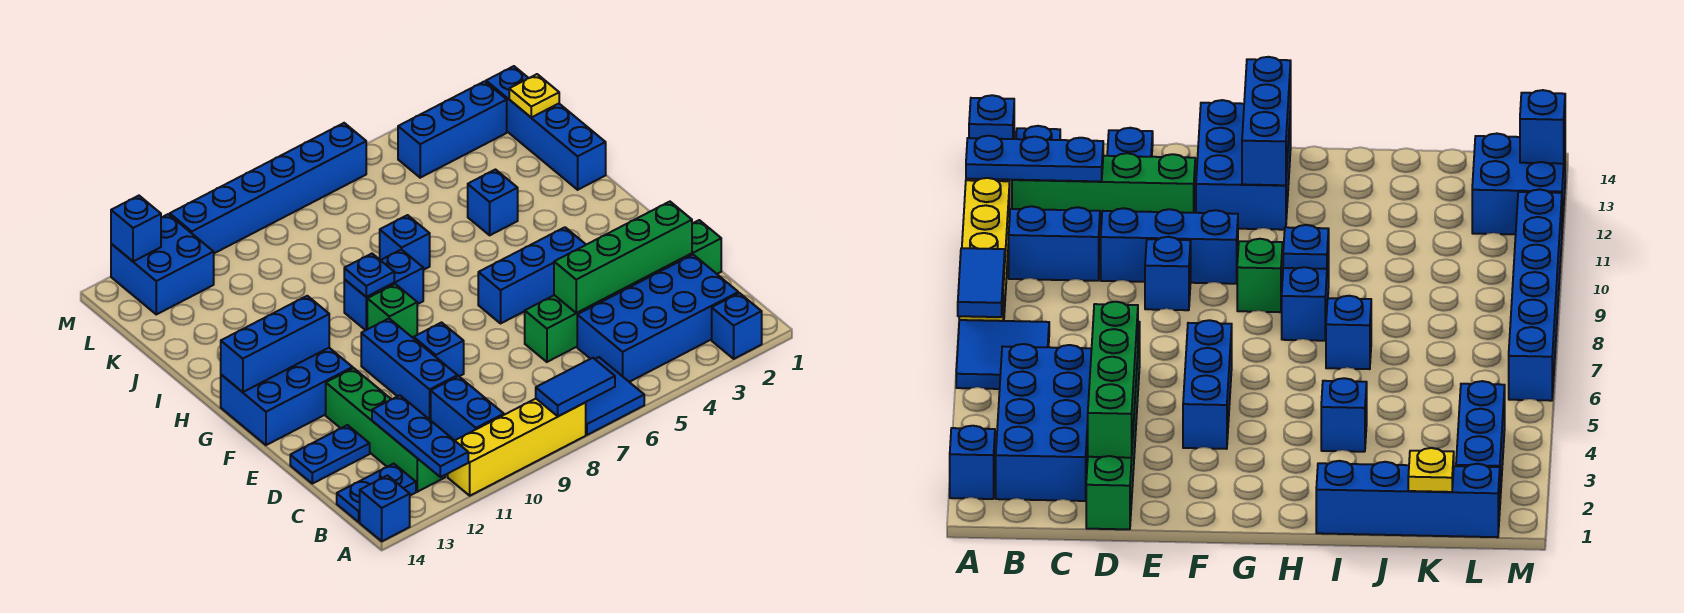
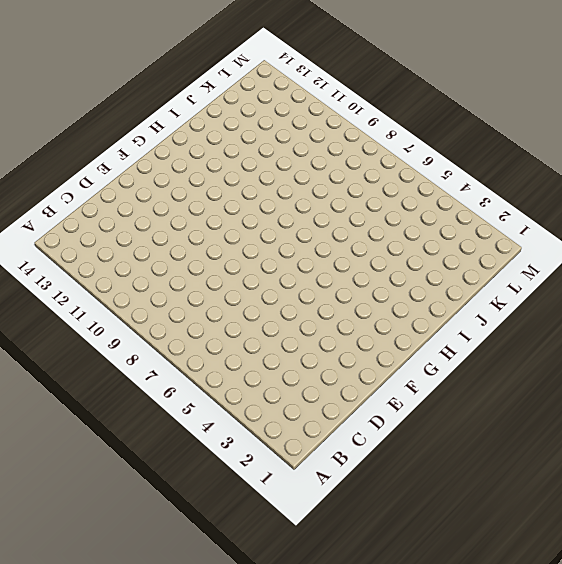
none -> blue brick A2 level 1
none -> blue tile A6:B7 level 1
none -> yellow brick A8:A11 level 1

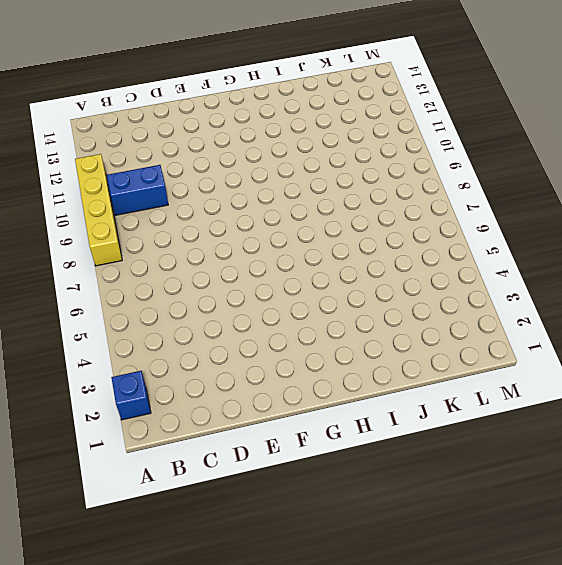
none -> blue tile A6:B7 level 1
none -> blue brick A14 level 1
none -> blue brick B2:C5 level 1

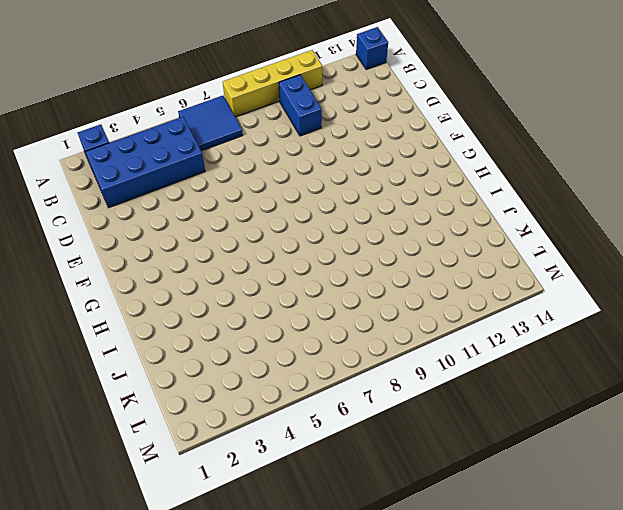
none -> green brick B12:E12 level 1
none -> blue plate B13:B14 level 1
none -> green brick D1:D6 level 1

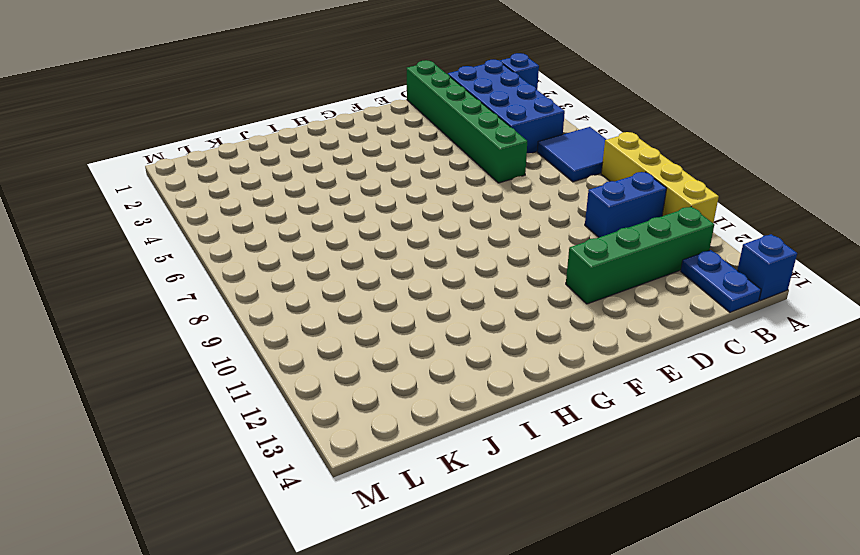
none -> blue brick D10:F10 level 1
none -> blue plate D13:D14 level 1
none -> blue brick E9 level 1

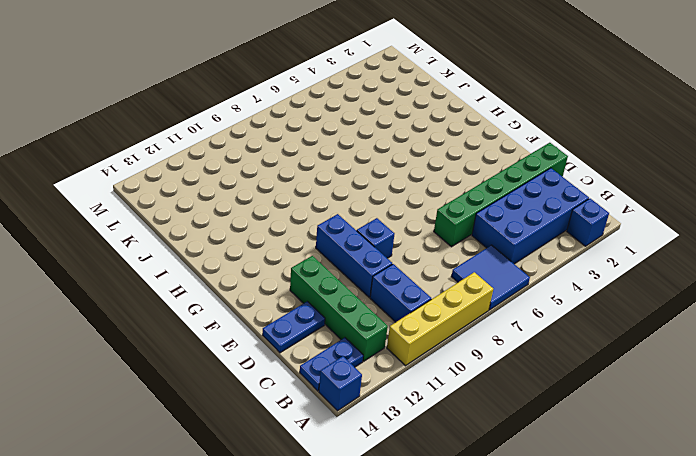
none -> blue brick F4:F6 level 1
none -> blue brick F12:G14 level 1
none -> green brick G9 level 1

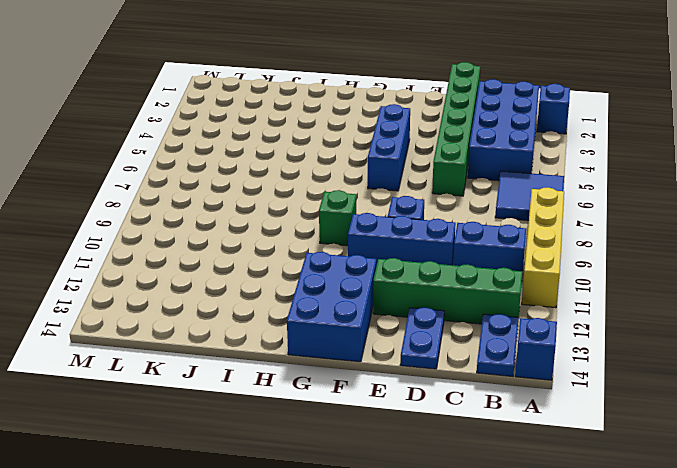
none -> blue brick H8:H9 level 1
none -> blue brick I1:L1 level 1
none -> blue brick I4 level 1

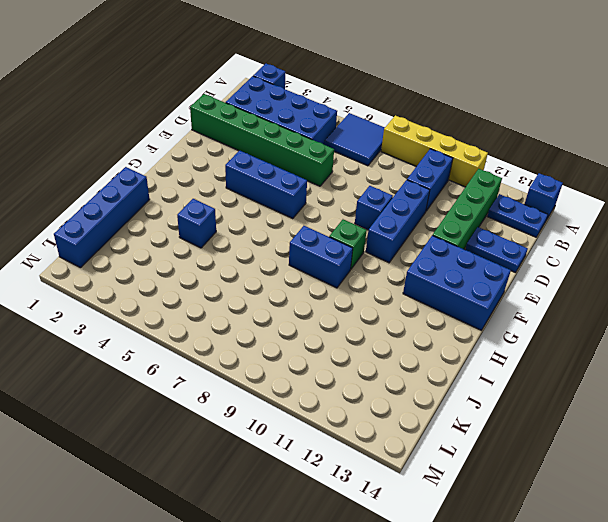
none -> blue brick I7 level 1
none -> blue brick L2:L4 level 1
none -> blue brick L12:M13 level 1

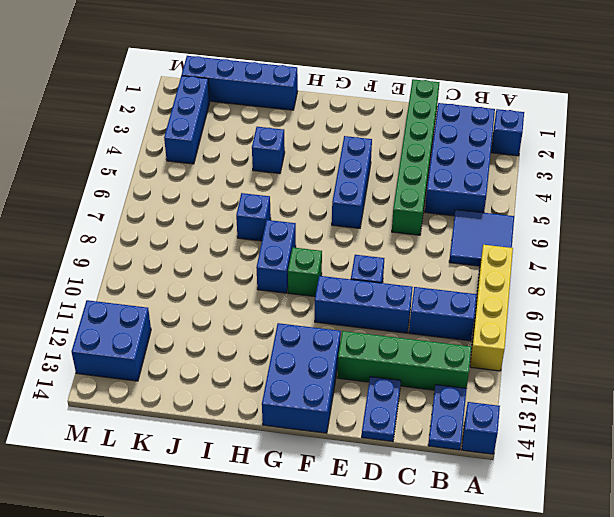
none -> blue brick M6:M11 level 1
none -> blue tile A7:A8 level 2
none -> blue plate A12:C12 level 2

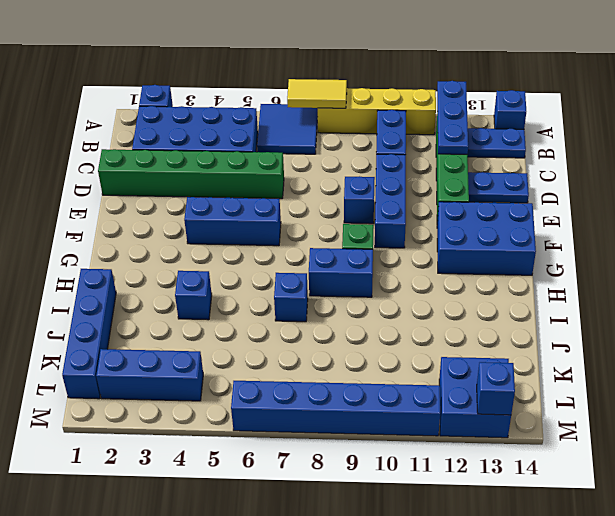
yellow tile A7:A8 level 2 -> blue tile A7:A8 level 2
none -> green brick D2:D5 level 2
none -> blue brick G12:G14 level 2
none -> blue plate H9 level 2

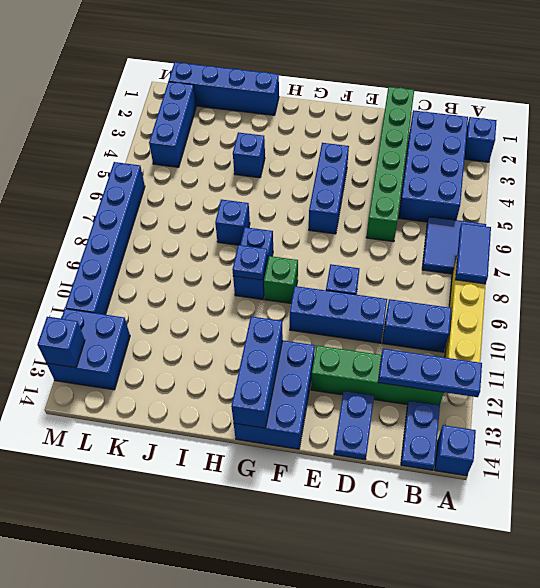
none -> green brick D2:D5 level 2
none -> yellow plate K1 level 2

